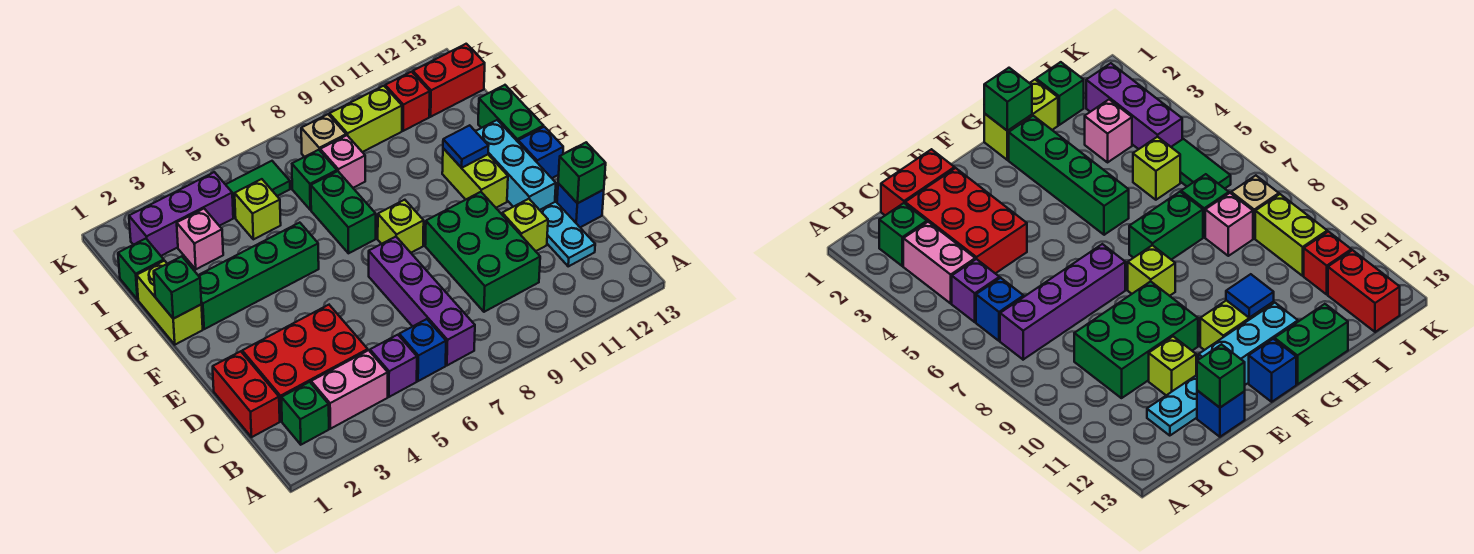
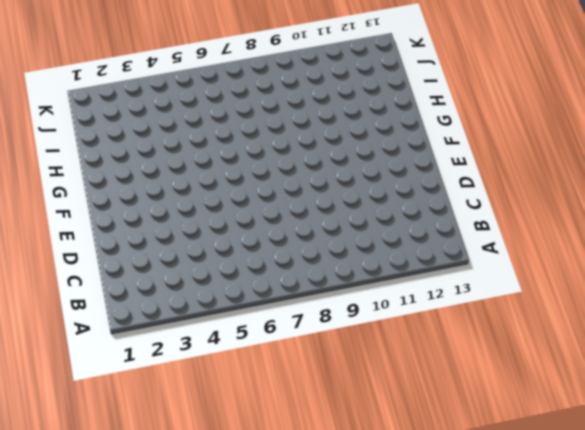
none -> green brick B2 level 1
none -> pink brick B3:B4 level 1
none -> purple brick B5 level 1
none -> blue brick B6 level 1

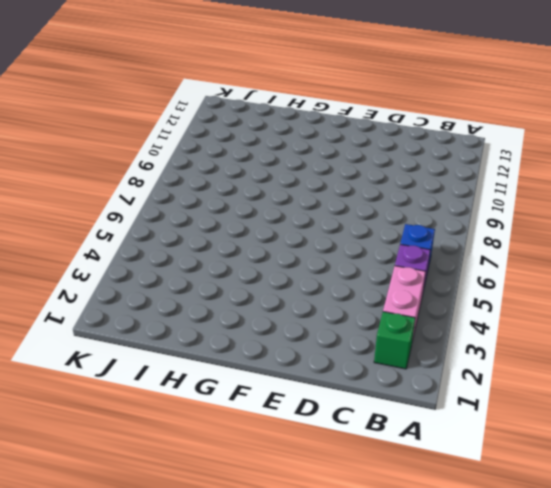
none -> purple brick B7:E7 level 1
none -> red brick C1:D1 level 1
none -> red brick C2:D4 level 1
none -> green brick C9:E10 level 1

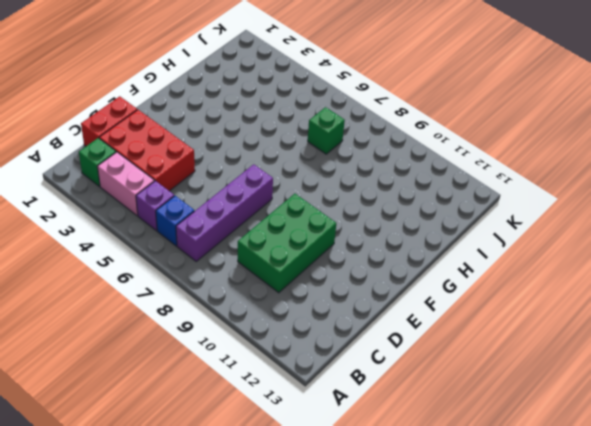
none -> cyan plate C12:D12 level 1
none -> lime brick D11 level 1
none -> blue brick D13 level 1
none -> cyan brick E12:G12 level 1

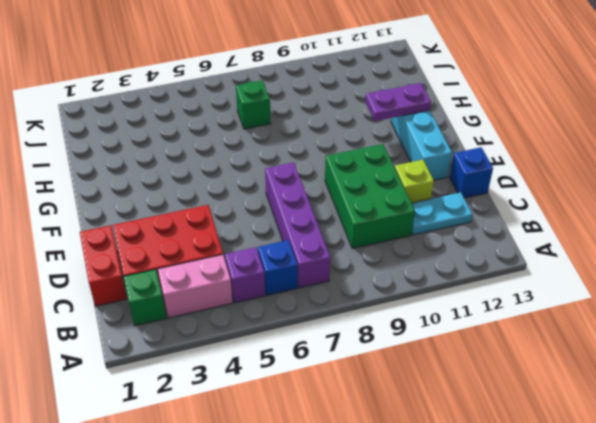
cyan plate C11:C12 level 1 -> cyan plate C12:D12 level 1
purple plate G11:G12 level 2 -> blue tile G11 level 2
none -> lime brick F8 level 1
none -> lime brick F11:G11 level 1
none -> blue brick F13 level 1
none -> lime brick G1:H1 level 1

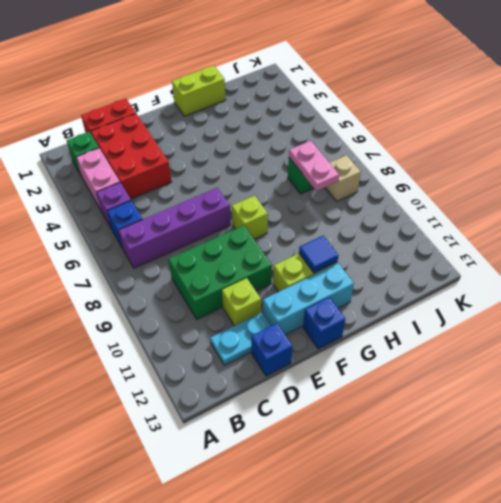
pink plate I7:I8 level 2 -> none
none -> green brick G2:G5 level 1
none -> green brick G7:H7 level 1
none -> green brick G13:H13 level 1
none -> green brick I1 level 1

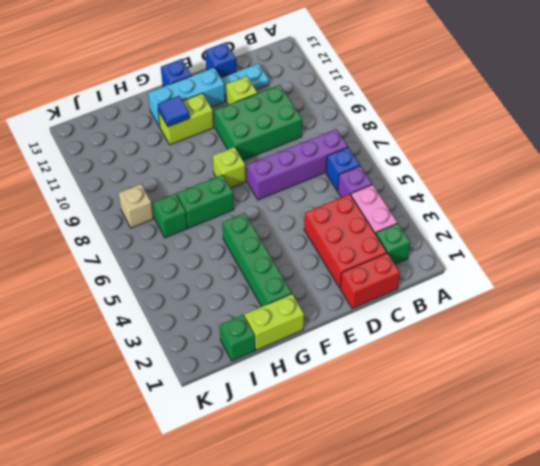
none -> green brick G13:H13 level 1
none -> pink brick I3 level 1
none -> lime brick I5 level 1
none -> pink brick I8 level 1

